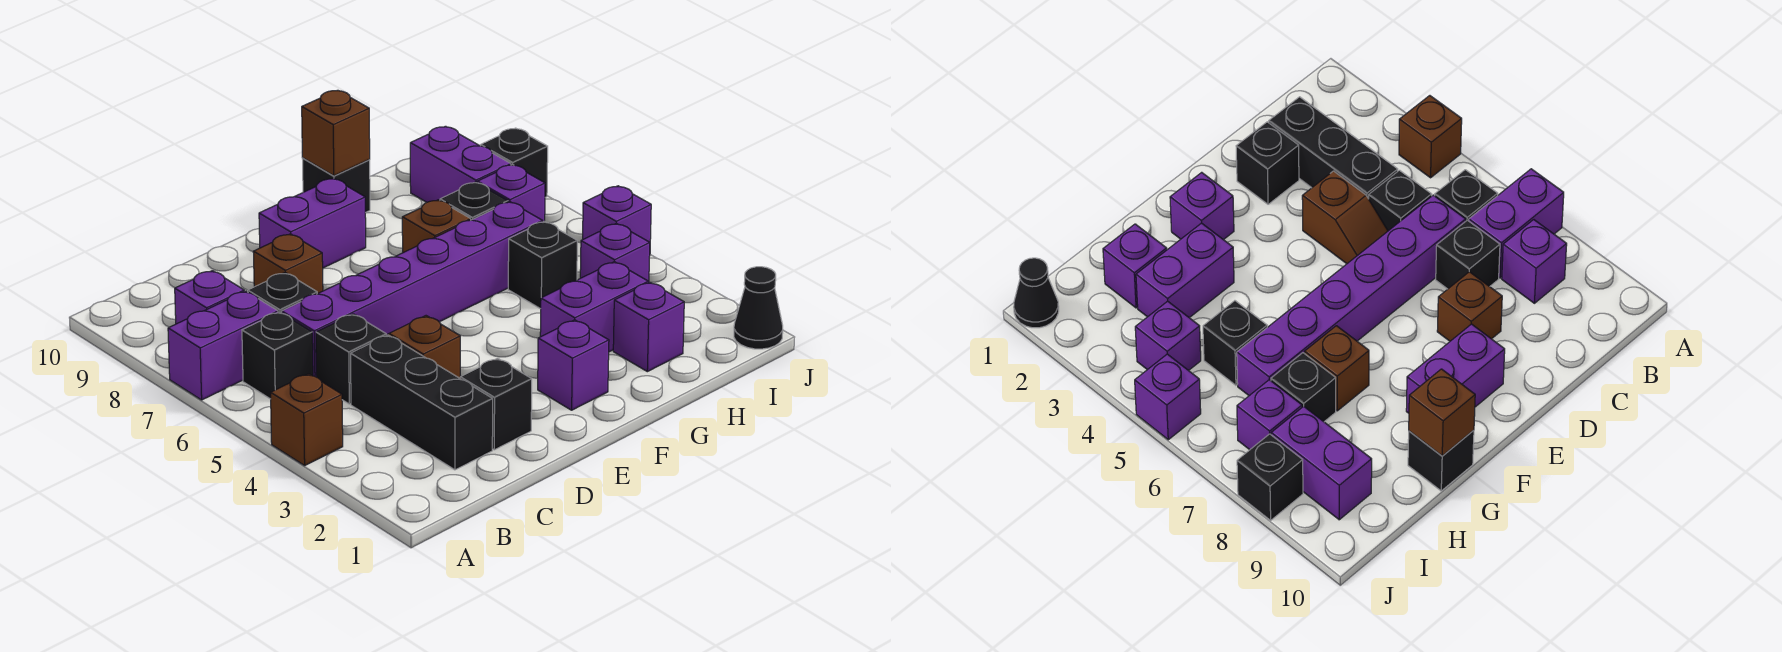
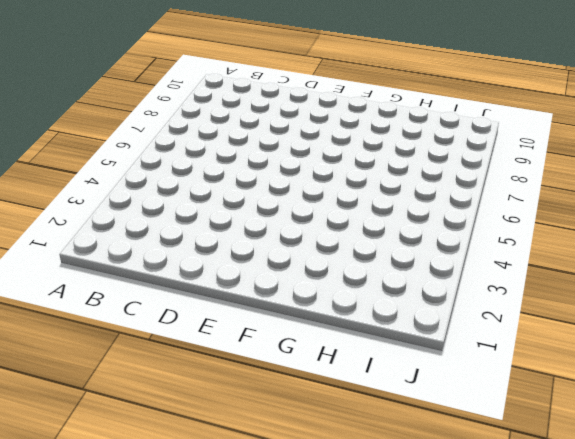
none -> brown brick A4 level 1
none -> purple brick A7:B7 level 1
none -> black brick B6 level 1

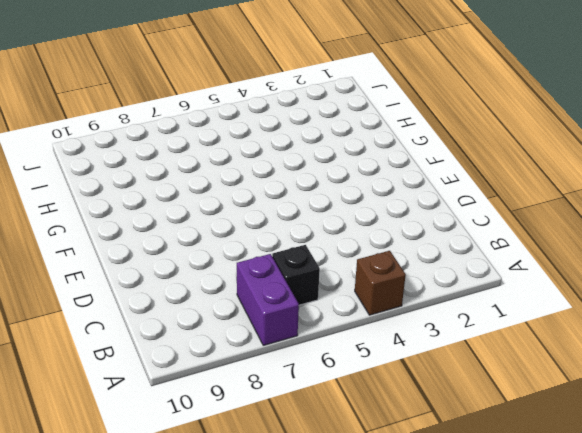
none -> purple brick B8 level 1
none -> black brick C2:C4 level 1
none -> black brick C5 level 1

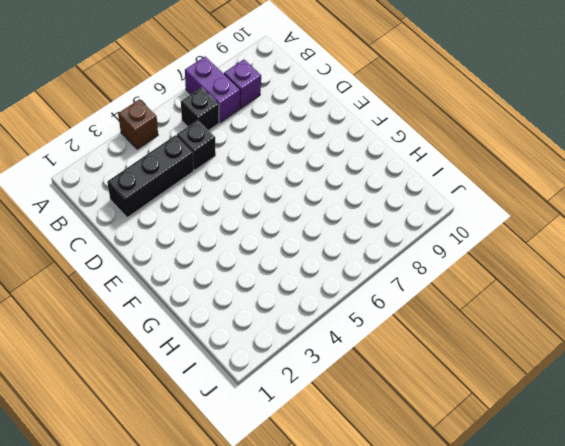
none -> purple brick C6:H6 level 1
none -> black brick C7 level 1
none -> black brick D2 level 1

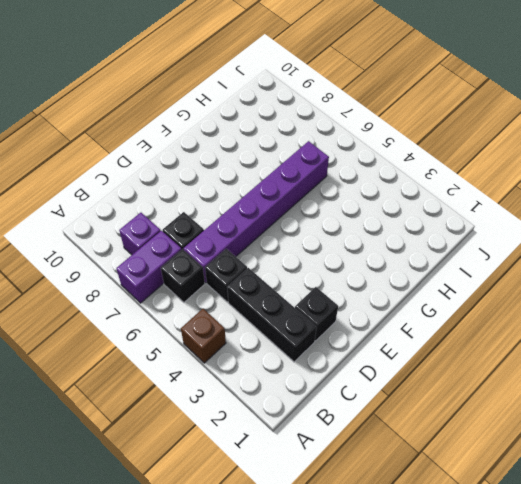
none -> brown slope D4:D5 level 1 top 4
none -> brown brick D8 level 1
none -> purple brick E9:F9 level 1

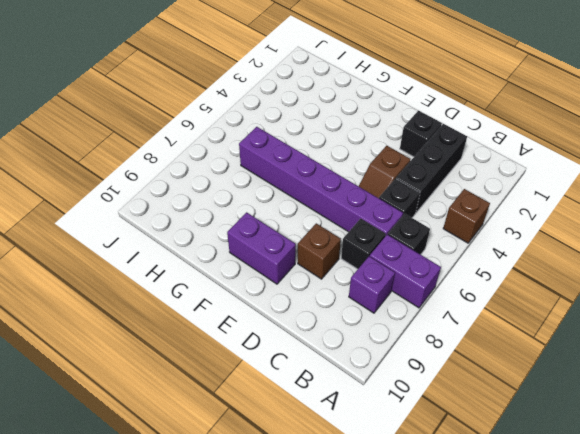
none -> purple brick F2 level 1
none -> purple brick G3:H3 level 1
none -> brown brick G7 level 1

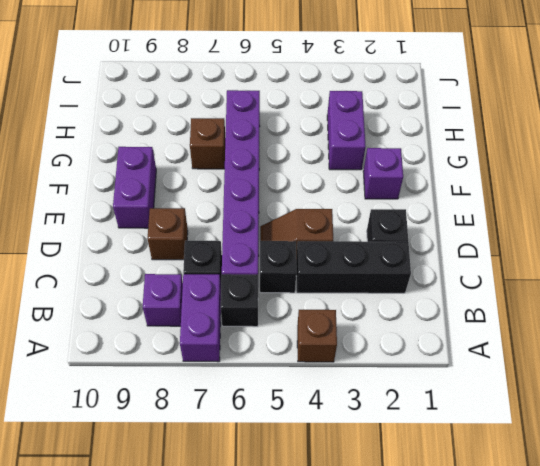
none -> black brick G10 level 1
none -> purple brick H2 level 1
none -> black brick H5 level 1

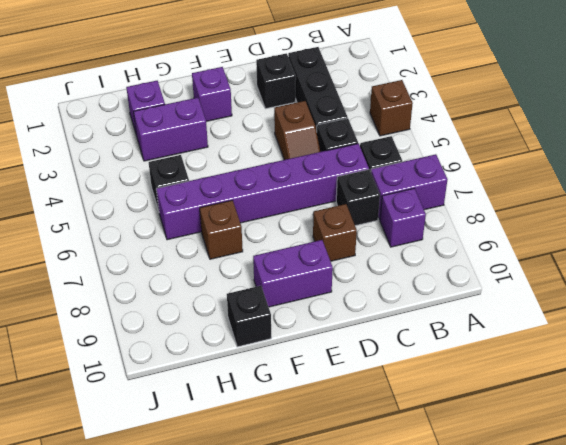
none -> black brick H7 level 1
none -> purple brick I4 level 1
none -> purple brick I7 level 1

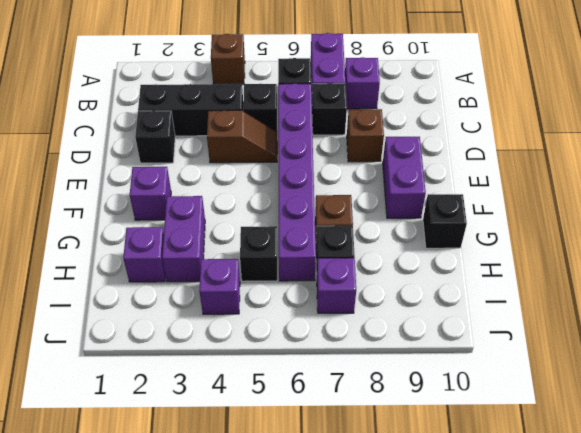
none -> purple brick I8:I9 level 1
none -> black cone J1 level 1
none -> purple brick J5 level 1

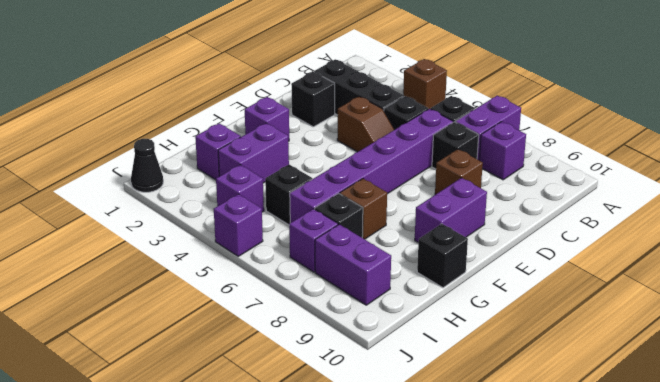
none -> black brick J8 level 1
none -> brown brick G10 level 2

